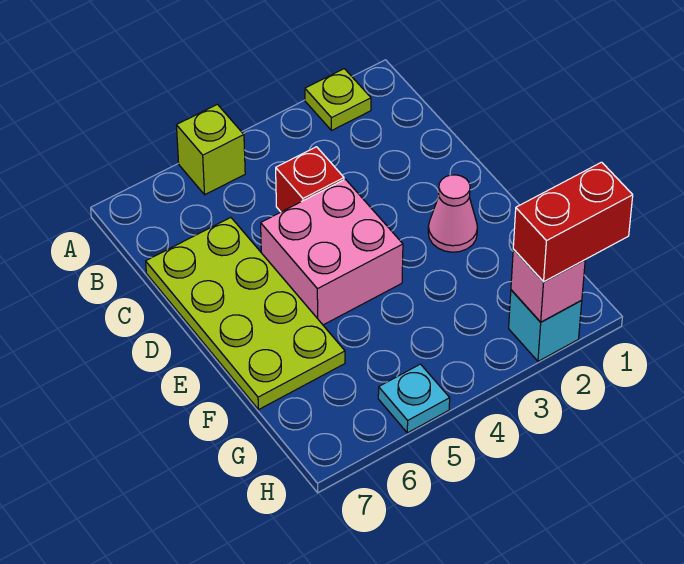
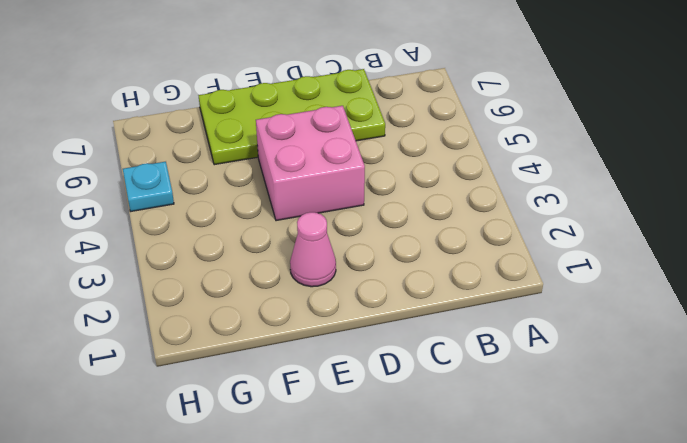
none -> lime plate A2 level 1
none -> lime brick A5 level 1

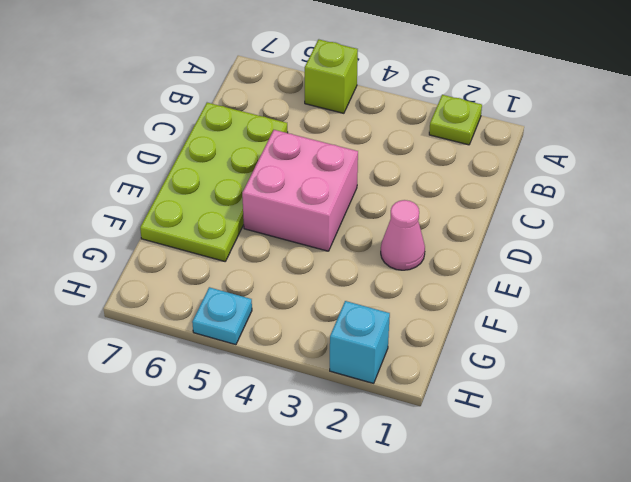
none -> red brick C4 level 1
none -> pink brick H2 level 2

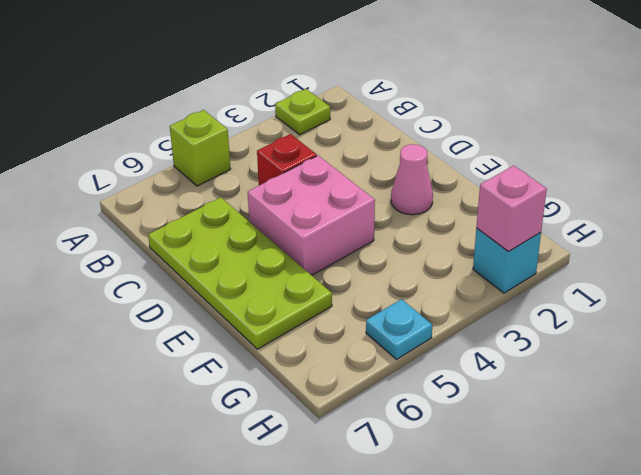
none -> red brick H1:H2 level 3

